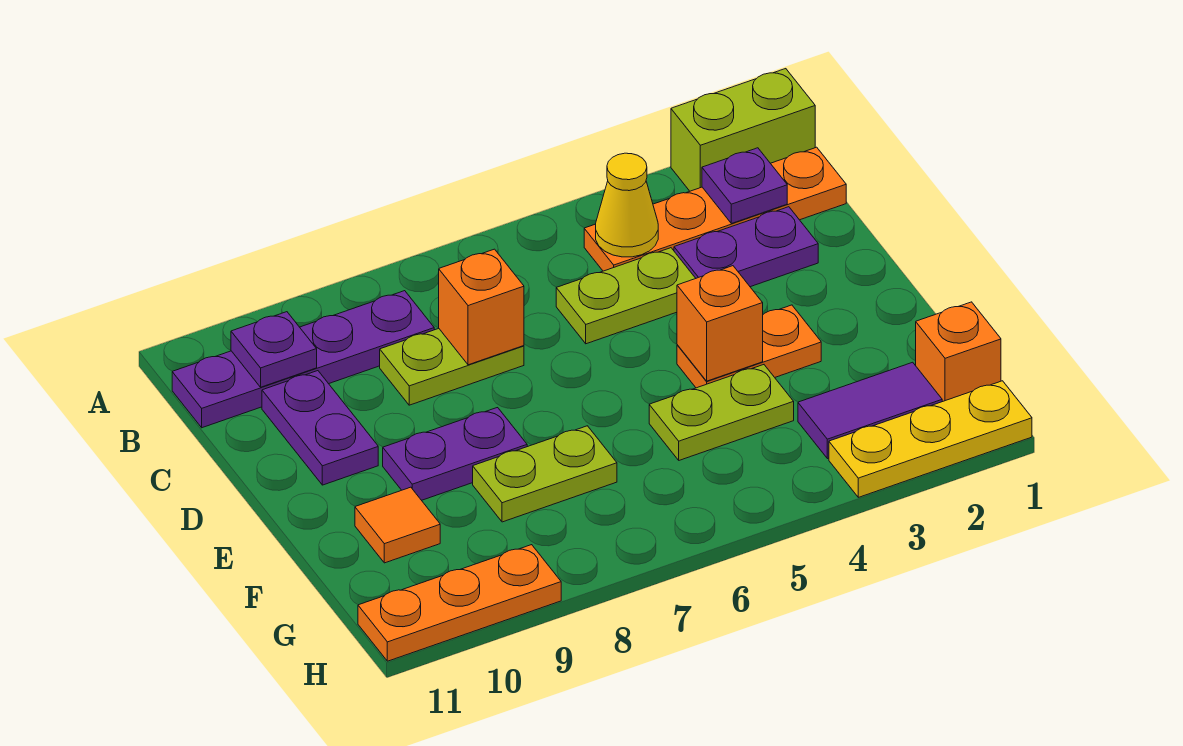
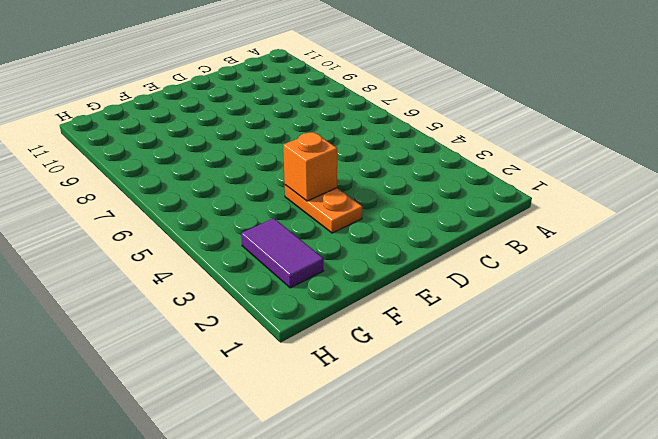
none -> lime brick A1:A2 level 1
none -> orange plate B1:B4 level 1
none -> purple plate B8:B11 level 1

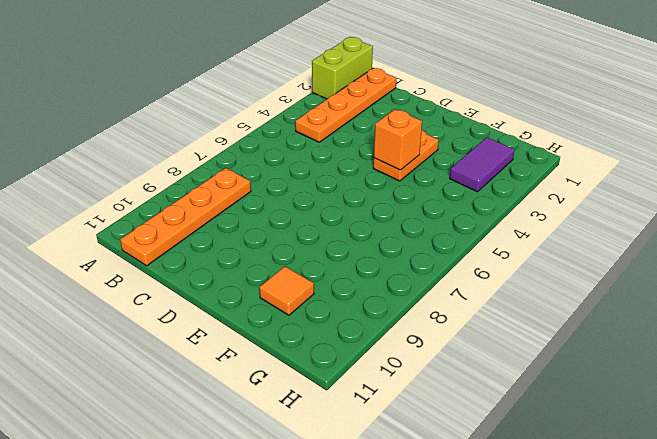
orange plate B8:B11 level 1 -> purple plate B8:B11 level 1
none -> purple plate C2:C3 level 1
none -> lime plate C4:C5 level 1
none -> lime plate C7:C8 level 1

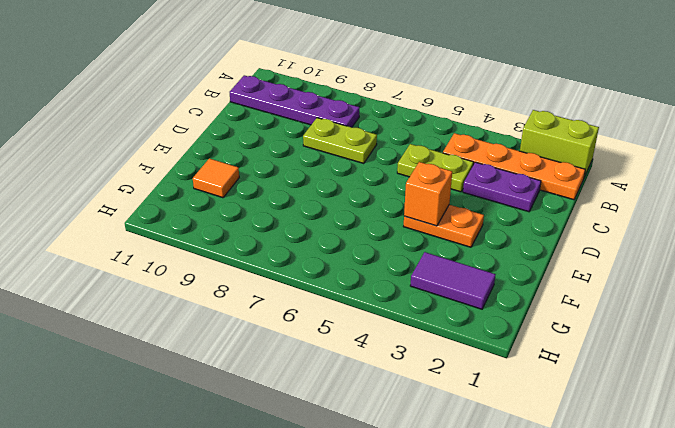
none -> purple plate C10:D10 level 1
none -> purple plate E8:E9 level 1
none -> lime plate F4:F5 level 1

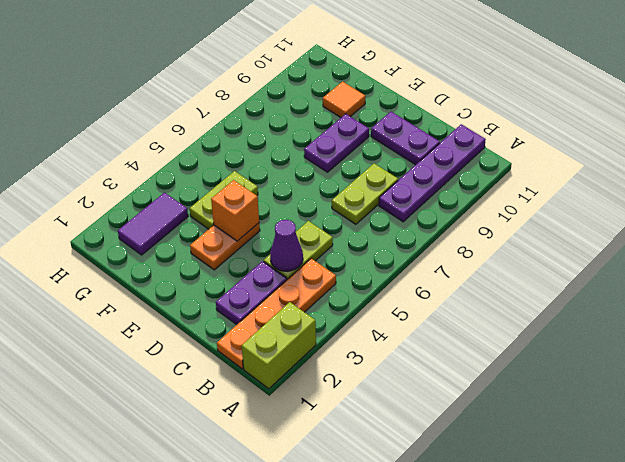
purple cone C4 level 2 -> none
none -> lime plate F7:F8 level 1
none -> orange brick G1 level 1
none -> yellow plate H1:H3 level 1

